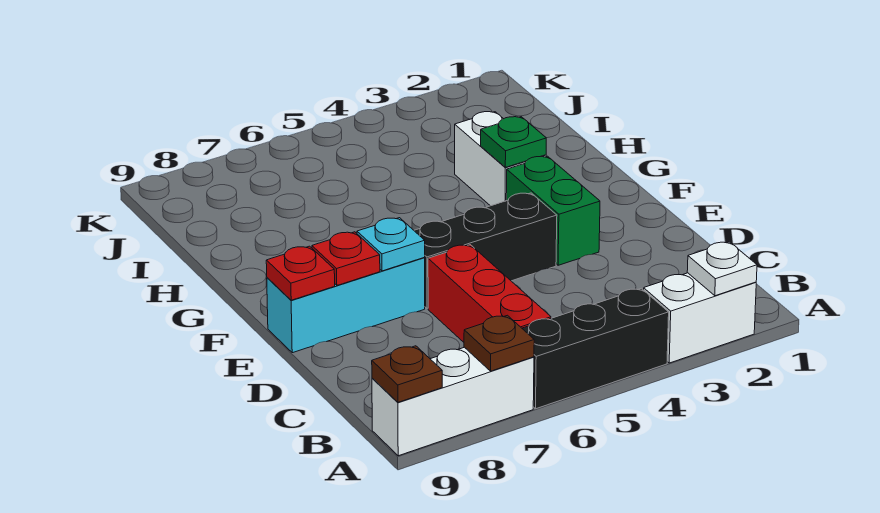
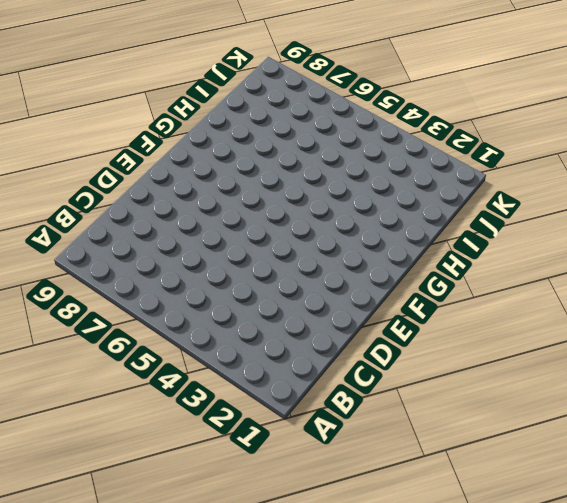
none -> white brick A2:A3 level 1
none -> black brick A4:A6 level 1
none -> white brick A7:A9 level 1

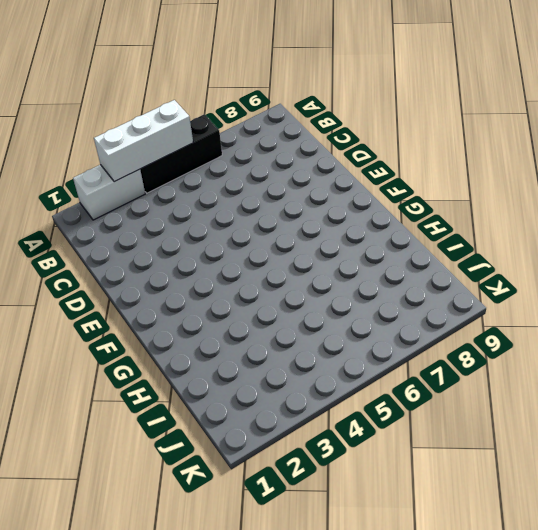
white brick A3:A5 level 2 -> white brick A7:A9 level 1
none -> red brick B6:D6 level 1
none -> green brick E3:F3 level 1
none -> black brick E4:E6 level 1

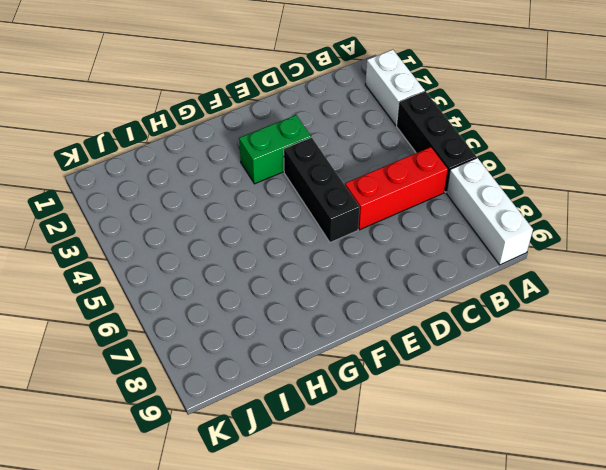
none -> cyan brick E7:E9 level 1
none -> white brick G3:H3 level 1
none -> white plate A2 level 2

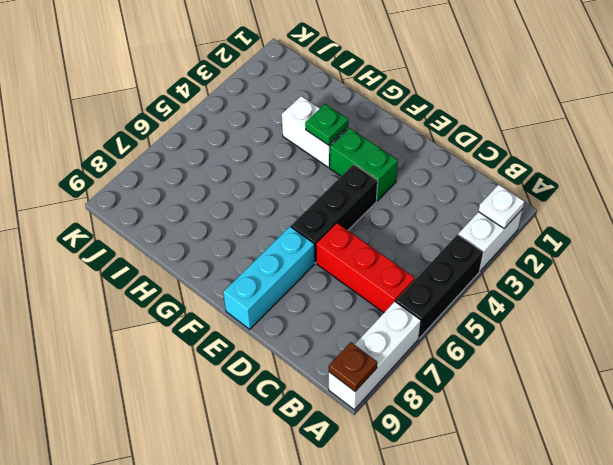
none -> brown plate A7 level 2
none -> cyan plate E7 level 2
none -> red plate E8 level 2

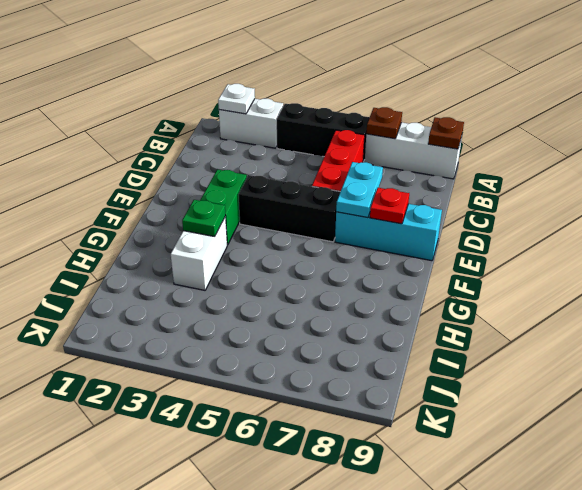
cyan plate D7:E7 level 2 -> cyan plate E7 level 2
none -> red plate E9 level 2

